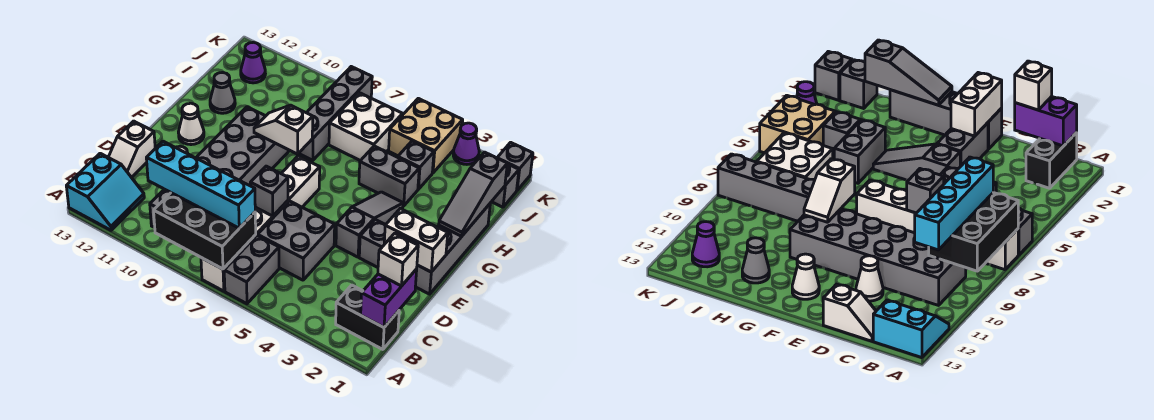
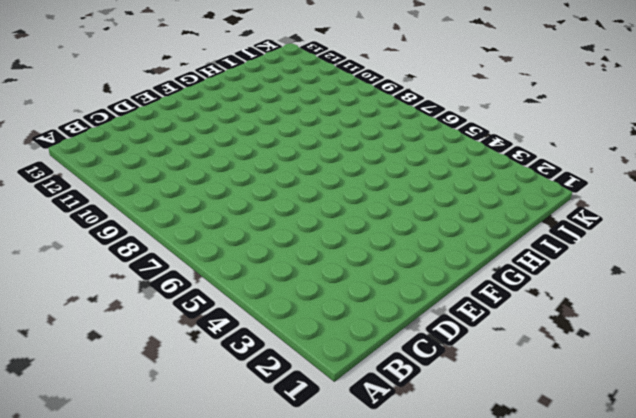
none -> grey brick A6:B6 level 1
none -> white brick A7:F7 level 1
none -> cyan slope A12:B13 level 1 top 13
none -> black brick B1:B2 level 1

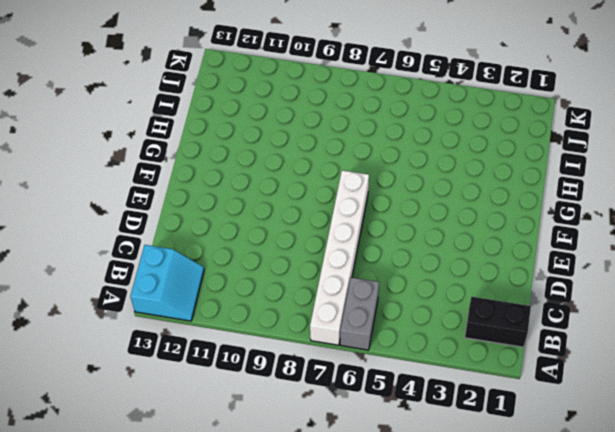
none -> grey brick B9:G10 level 1
none -> grey brick C5:D6 level 1
none -> white slope C13:D13 level 1 top D
none -> white cone D11 level 1

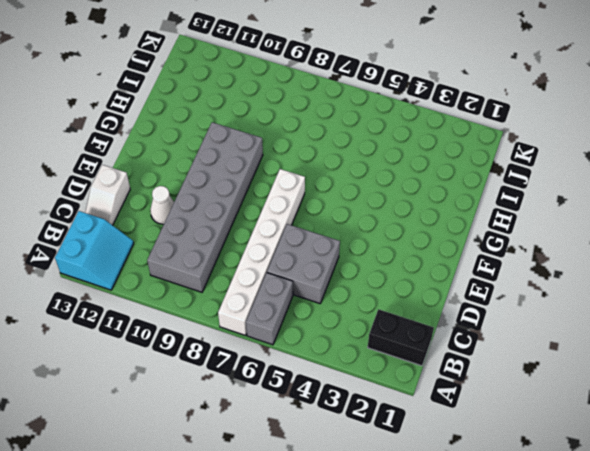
none -> grey brick E1:H1 level 1
none -> grey brick E2:E3 level 1
none -> grey slope E4:G4 level 1 top E
none -> white cone F12 level 1

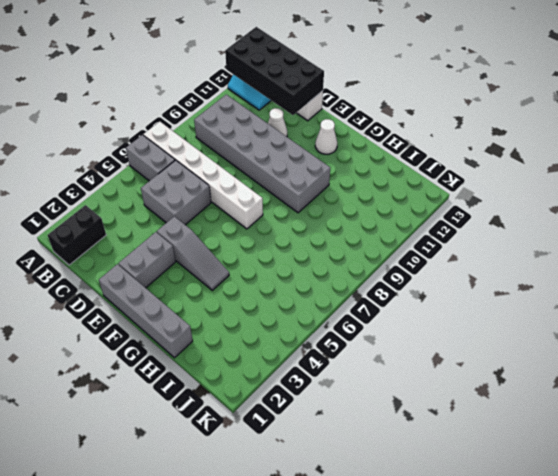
black brick A12:D13 level 2 -> none
none -> grey brick H4:H5 level 1
none -> grey brick H8:K8 level 1
none -> grey cone H12 level 1
none -> grey brick I4 level 1

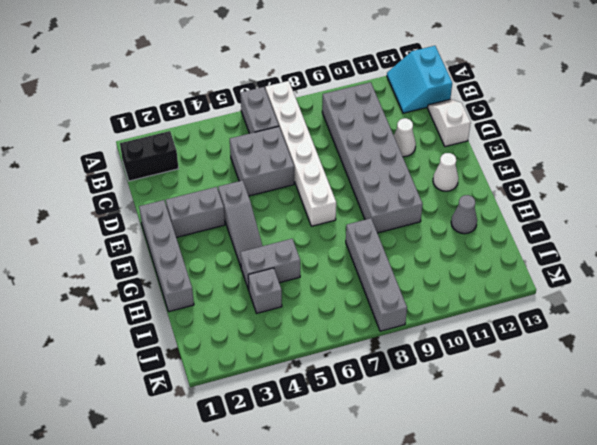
none -> white brick I6:J7 level 1
none -> grey brick J1 level 1
none -> tan brick J4:K5 level 1
none -> purple cone J12 level 1

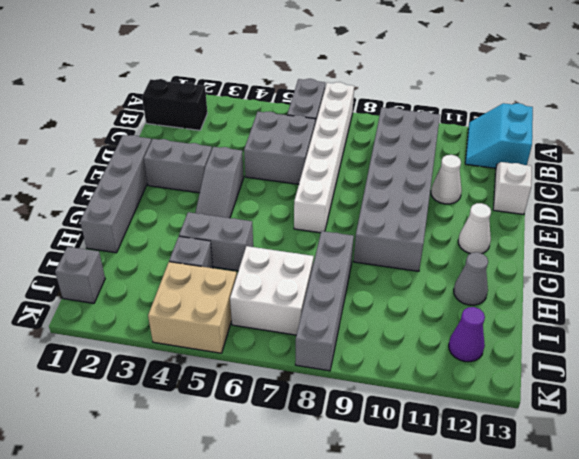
none -> grey brick K1 level 1
none -> purple cone K3 level 1
none -> black brick A7:B9 level 2
none -> purple brick B1:C1 level 2

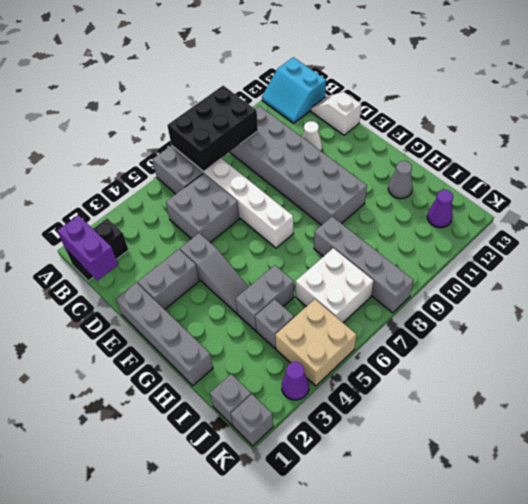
none -> white cone F12 level 1
none -> grey brick D7 level 2
none -> white brick E1:E2 level 2
none -> grey slope G1:I1 level 2 top I

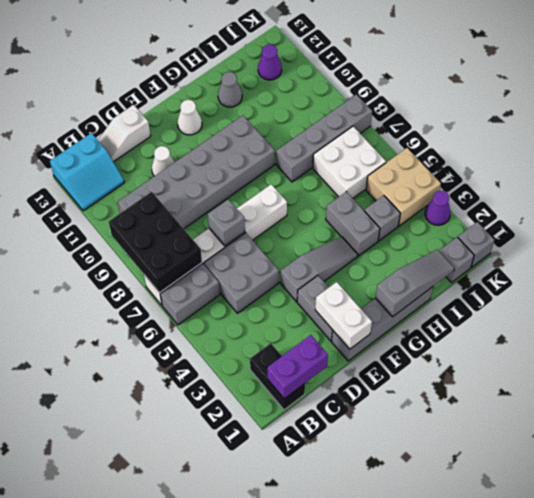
grey slope G1:I1 level 2 top G -> grey slope G1:I1 level 2 top I
none -> white slope G8:G9 level 2 top 8
none -> cyan brick B7:B10 level 3
none -> white brick C1 level 3

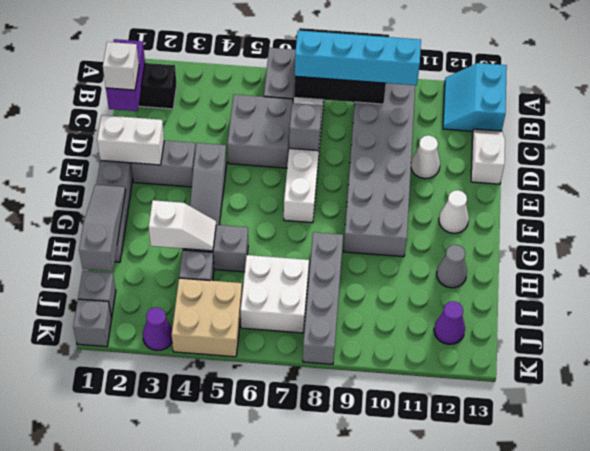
white slope H3:H4 level 2 top 3 -> white slope G8:G9 level 2 top 8

